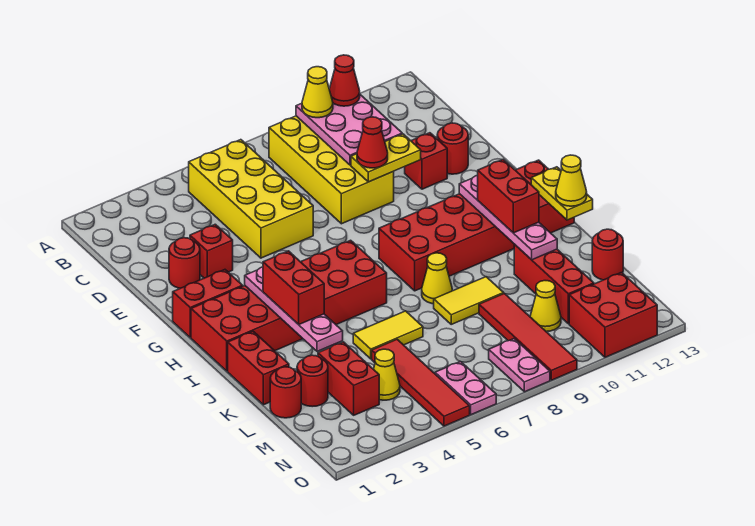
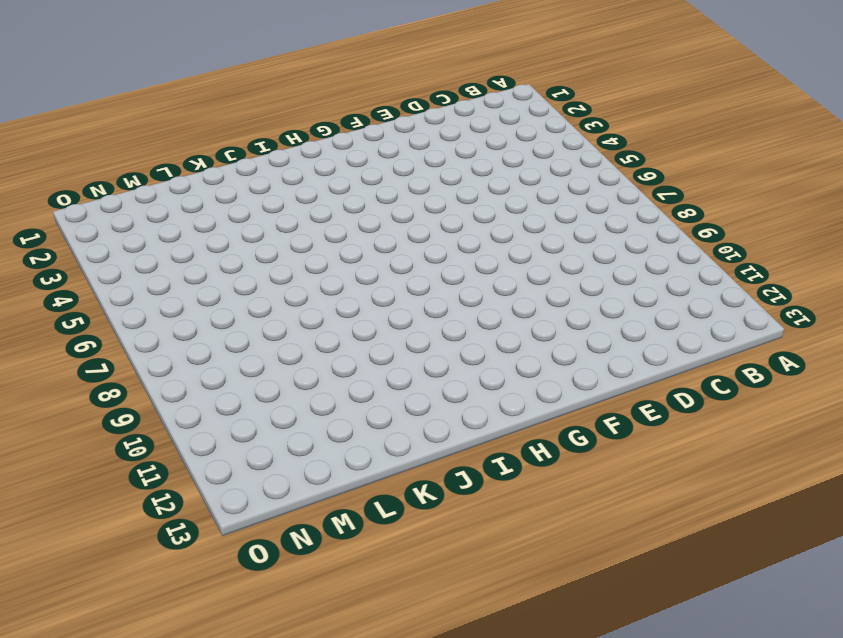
none -> yellow brick B5:E6 level 1
none -> yellow brick B8:E9 level 1
none -> red round brick E2 level 1
none -> red brick E3 level 1

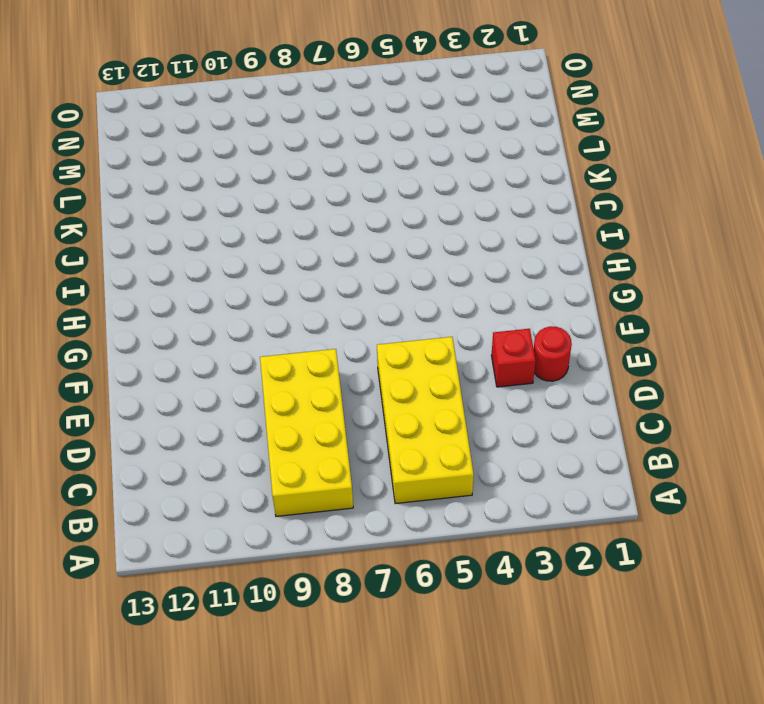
none -> red brick E11 level 1
none -> red round brick E12 level 1
none -> red brick G1:G2 level 1
none -> red brick H1:I6 level 1

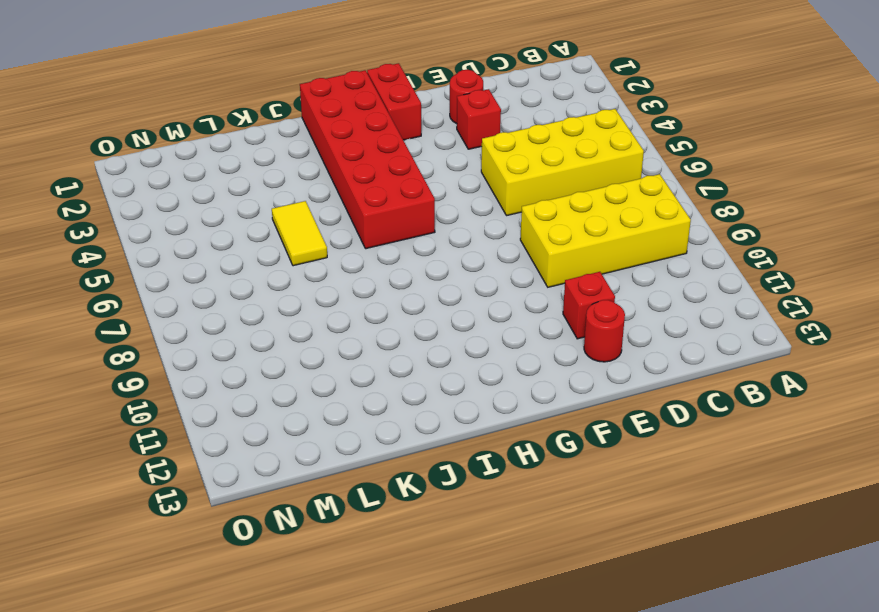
none -> red brick H8:I13 level 1
none -> red brick J1:K1 level 1
none -> yellow cone J8 level 1
none -> yellow tile K8:K9 level 1

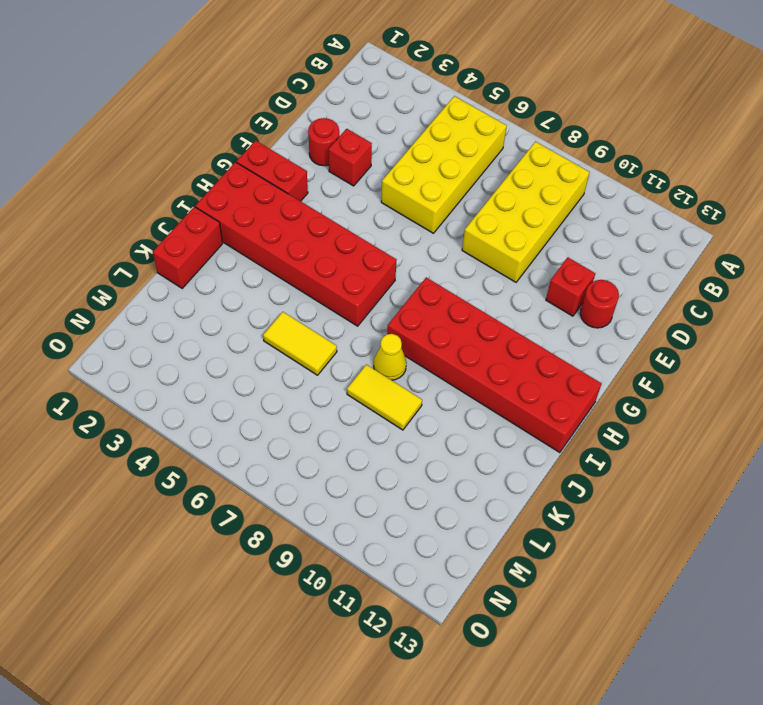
none -> red brick K11:M11 level 1
none -> red round brick L1 level 1
none -> red round brick L2 level 1
none -> red brick L3:M3 level 1

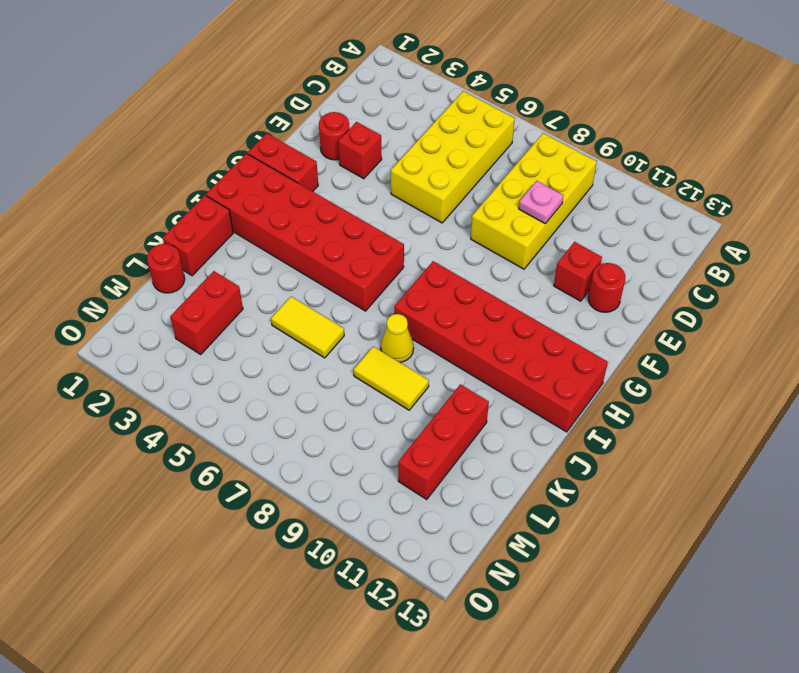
pink plate D9 level 2 -> pink plate B9:D10 level 2
none -> red round brick L2 level 1
none -> red tile L5:O5 level 1
none -> red tile L9:O9 level 1
none -> red round brick L13 level 1

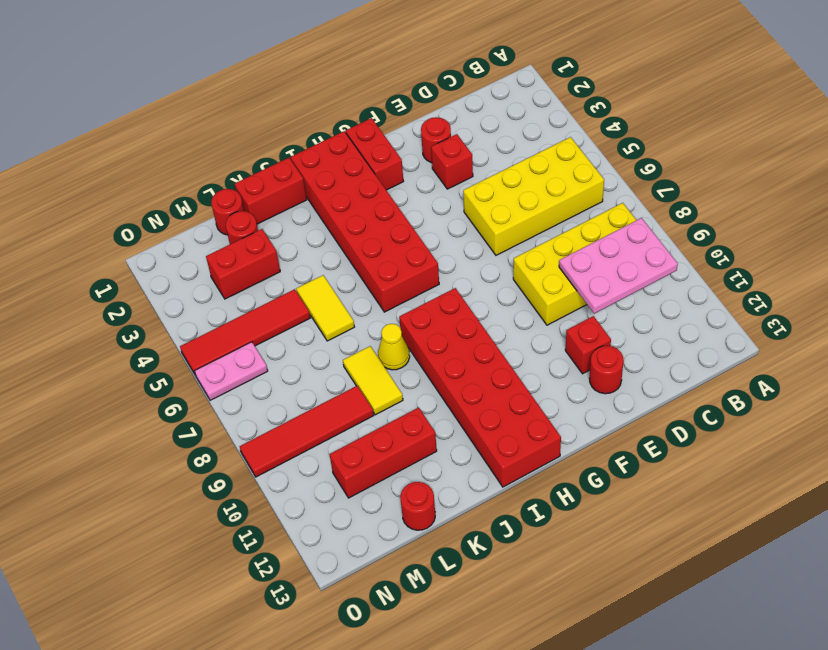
none -> yellow cone M4 level 1
none -> yellow cone M10 level 1
none -> pink plate N8:O8 level 1
none -> red brick N11:O12 level 1

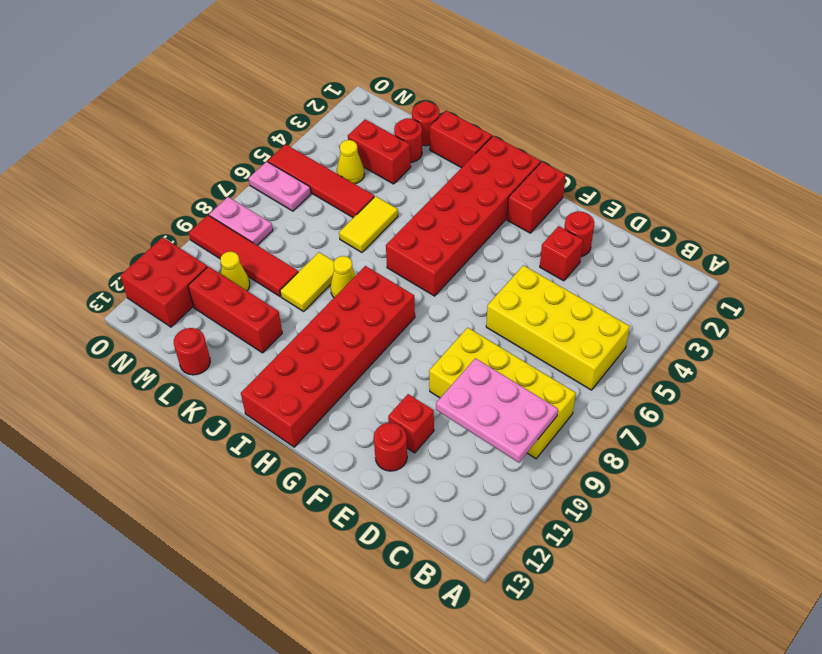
none -> yellow plate E9:E10 level 2
none -> pink plate H3:K3 level 2
none -> pink plate H11:K11 level 2
none -> yellow plate I13:J13 level 2

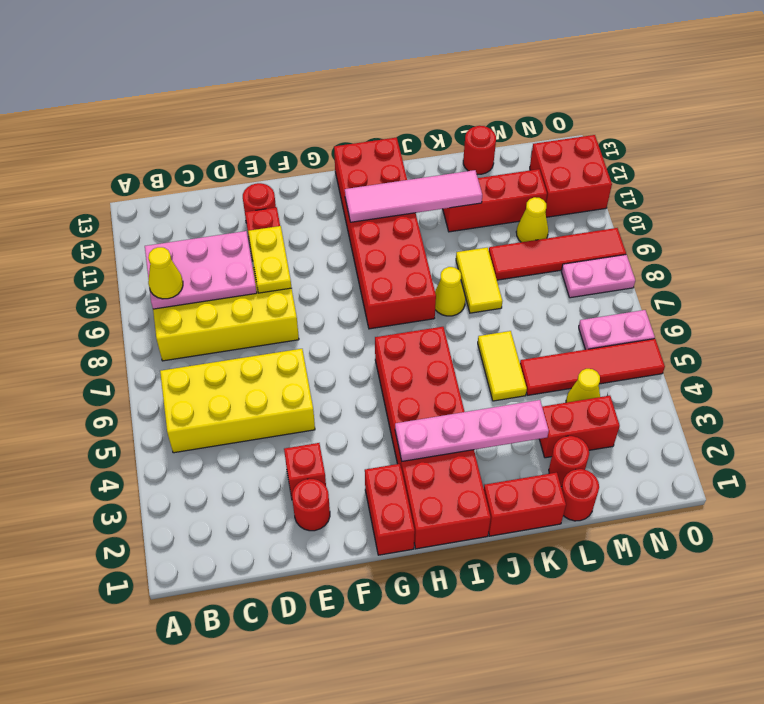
pink tile H11:K11 level 2 -> pink plate H11:K11 level 2
none -> yellow plate I13:J13 level 2
none -> red cone B10 level 3
none -> red cone E9 level 3
none -> red brick I3:J3 level 3

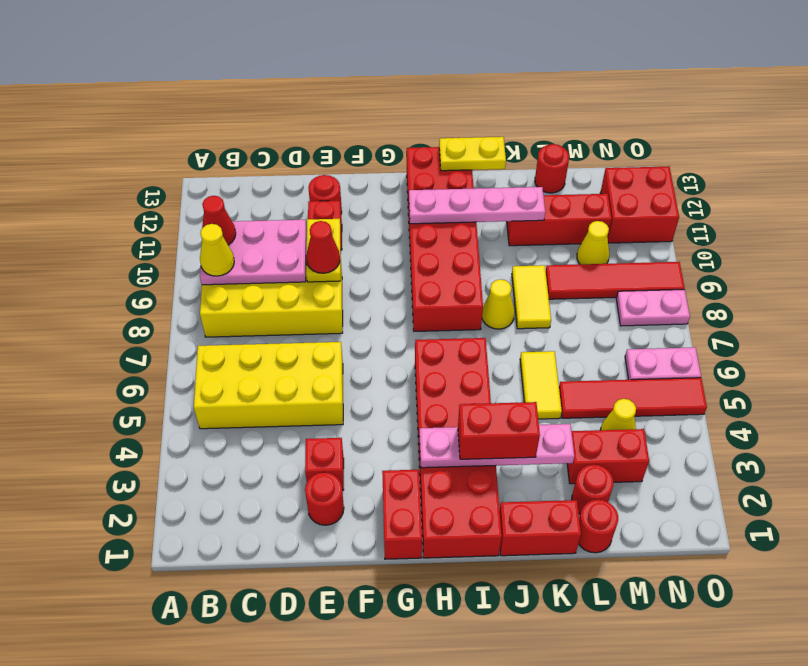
none -> red brick I11:J11 level 3
none -> yellow cone J13 level 3

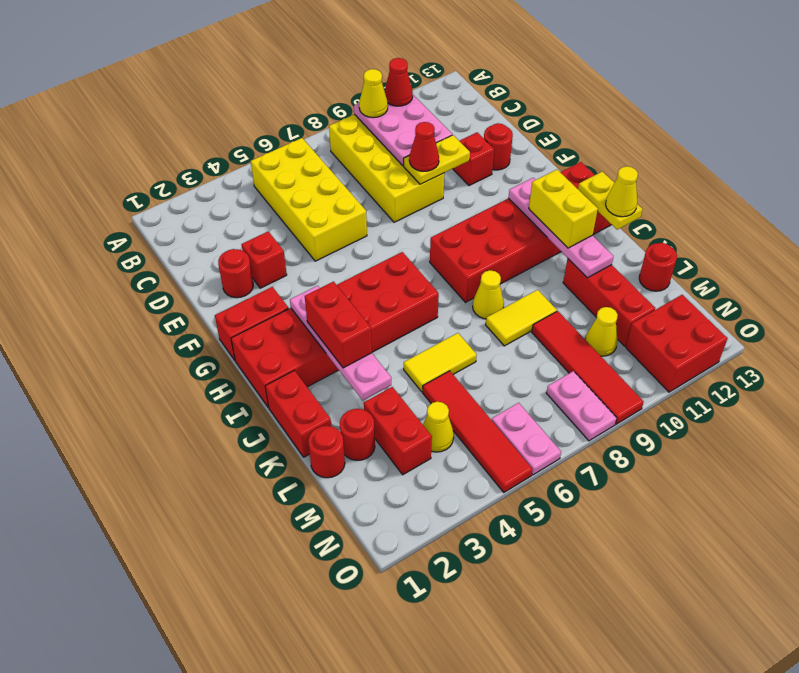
yellow brick I11:J11 level 3 -> red brick I11:J11 level 3

